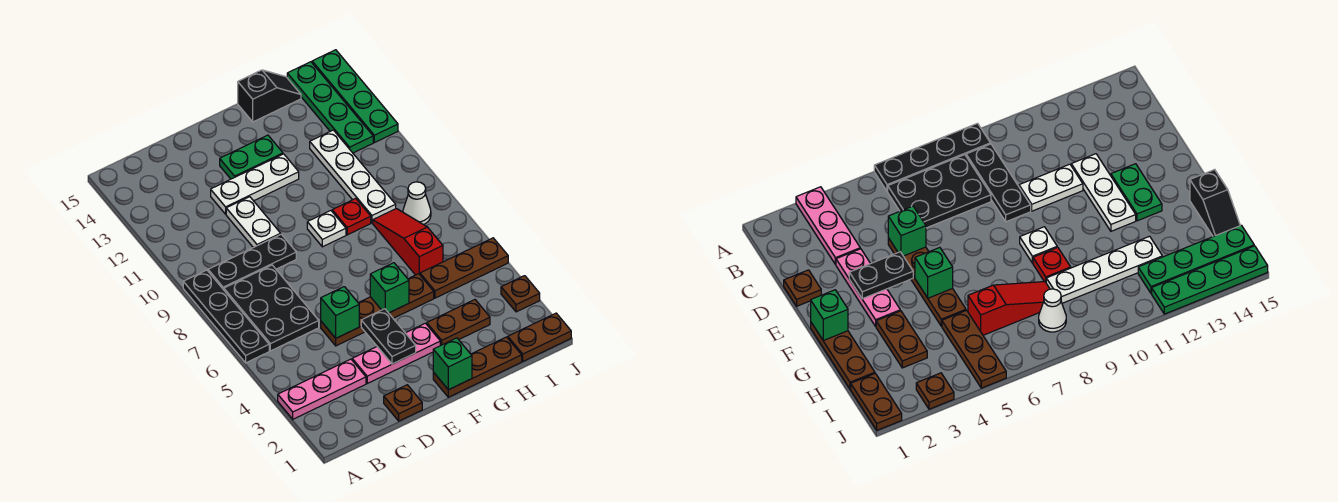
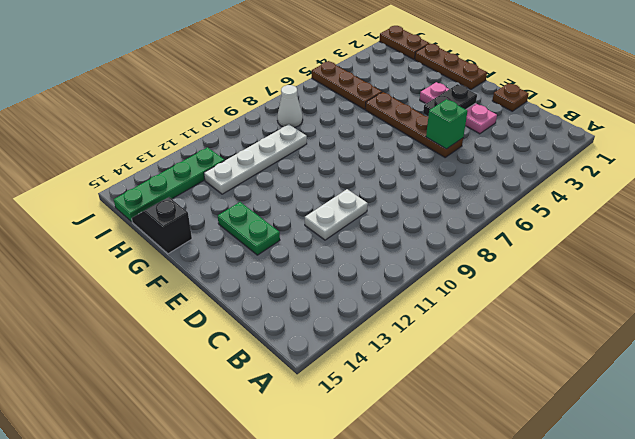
none -> pink plate A3:C3 level 1
none -> black plate A6:A9 level 1
none -> black plate B6:C8 level 1

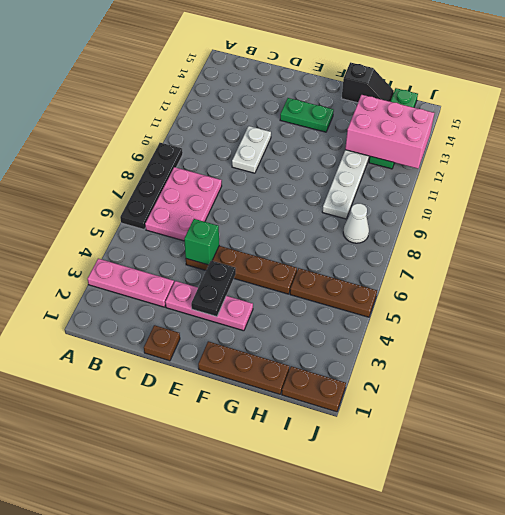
pink plate B6:C8 level 1 -> black plate B6:C8 level 1
pink brick H12:J13 level 2 -> none
none -> black plate B9:D9 level 1
none -> white plate D12:F12 level 1
none -> white plate F9 level 1

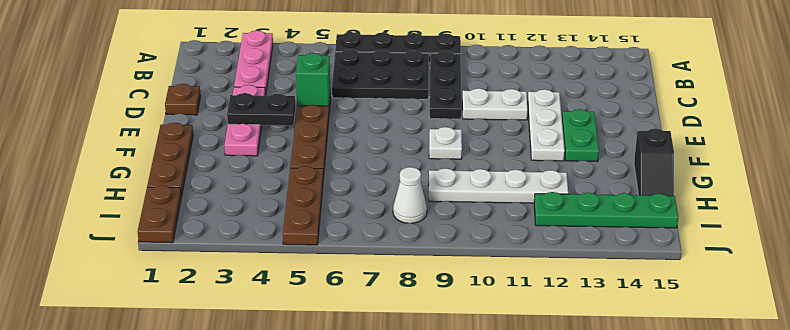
none -> brown plate G3:H3 level 1
none -> red plate G9 level 1
none -> red slope H6:H8 level 1 top 6

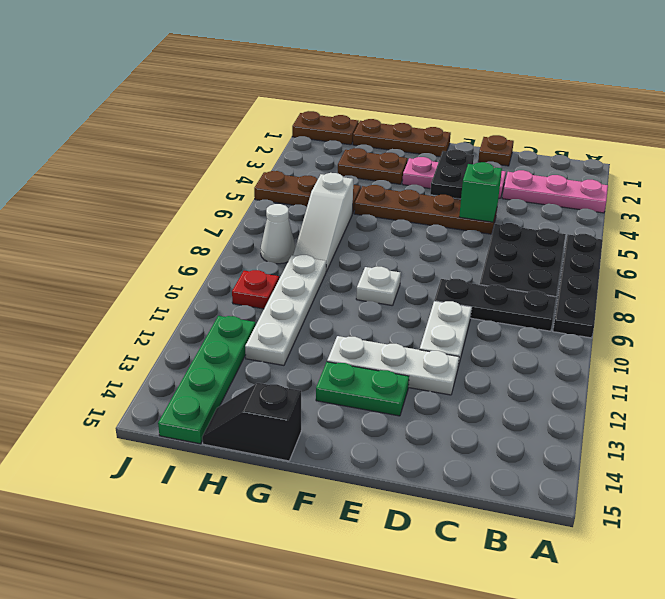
white slope H6:H8 level 1 top 6 -> red slope H6:H8 level 1 top 6
red plate I10 level 1 -> red plate G9 level 1
none -> brown plate J3 level 1
none -> green plate J12:J15 level 1
none -> green brick F1 level 2

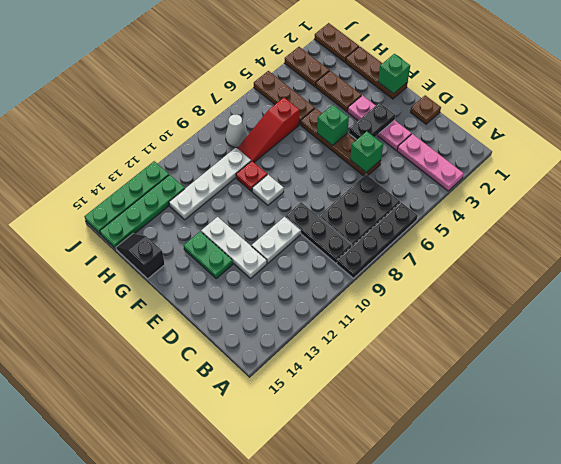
brown plate I3:J3 level 1 -> brown plate J3 level 1

